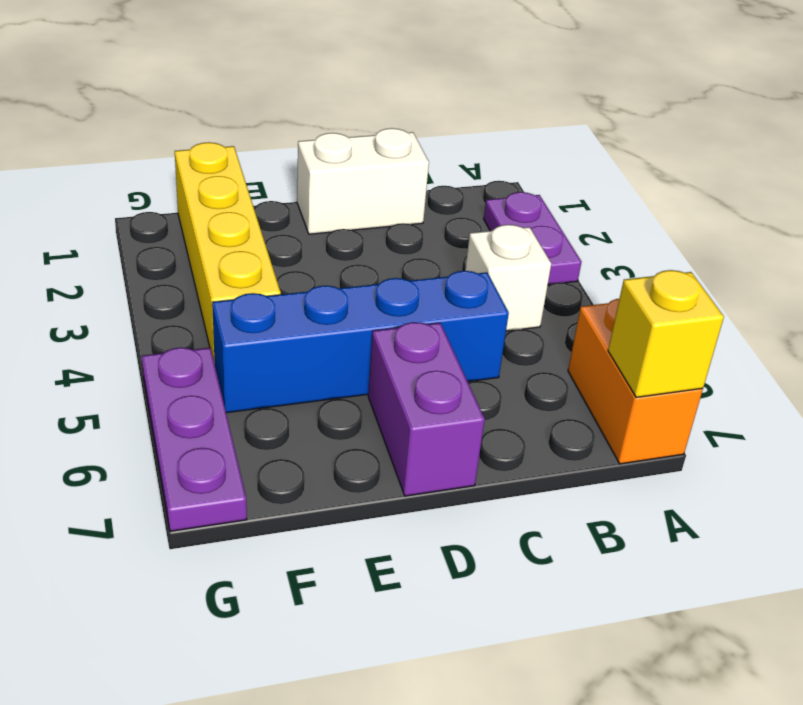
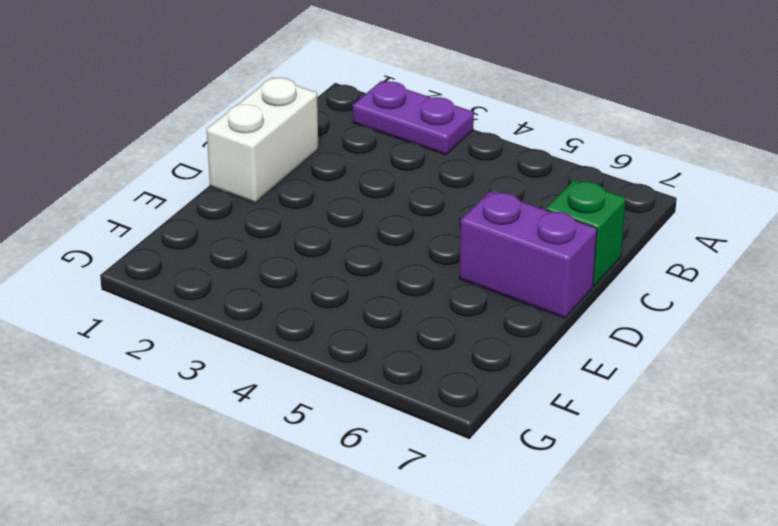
green brick C7 level 1 -> none
none -> orange brick A6:A7 level 1
none -> white brick B4 level 1

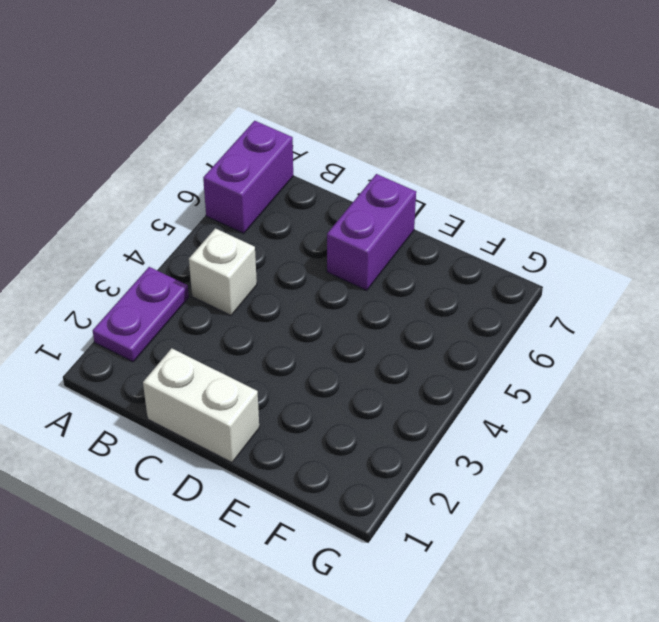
purple brick A6:A7 level 1 -> orange brick A6:A7 level 1
none -> blue brick C5:F5 level 1
none -> yellow brick F1:F4 level 1

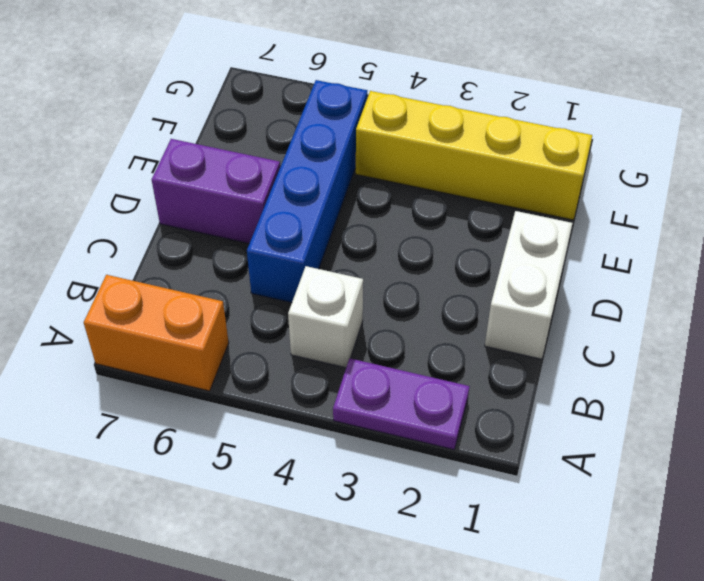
none -> purple plate G5:G7 level 1
none -> yellow brick A7 level 2

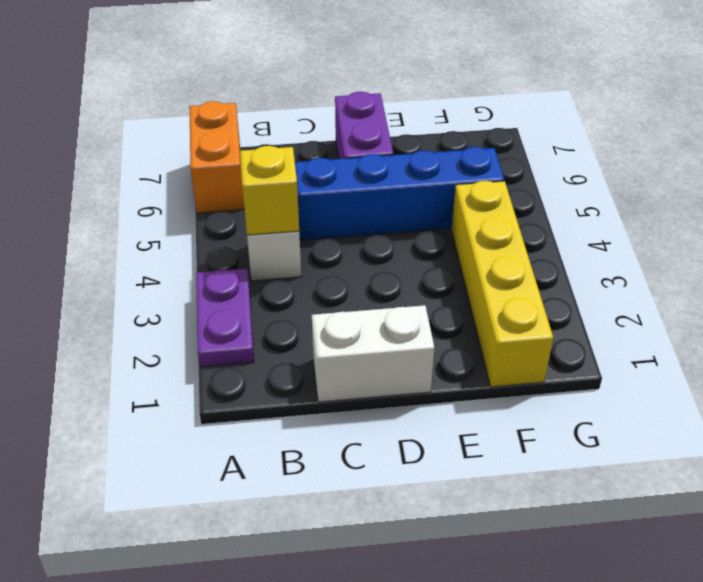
yellow brick B4 level 2 -> yellow brick A7 level 2
none -> purple plate G5:G7 level 1

